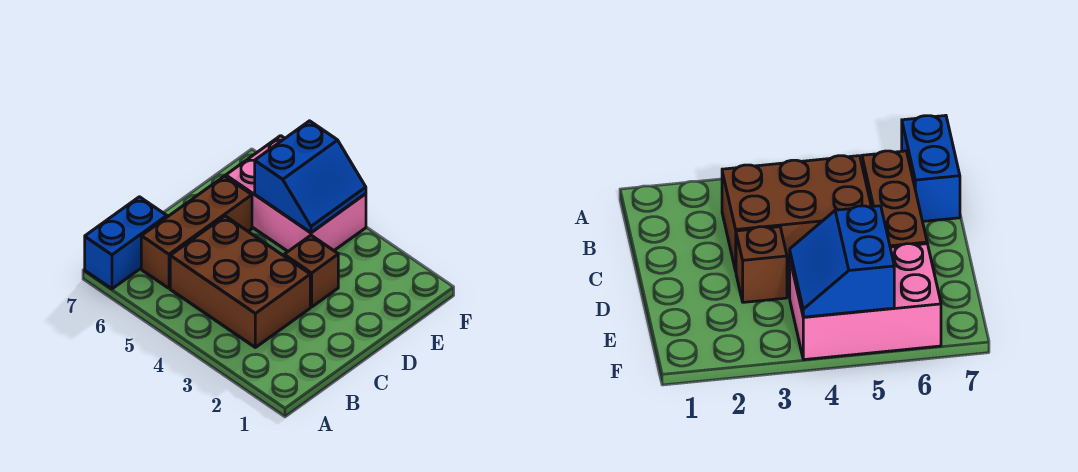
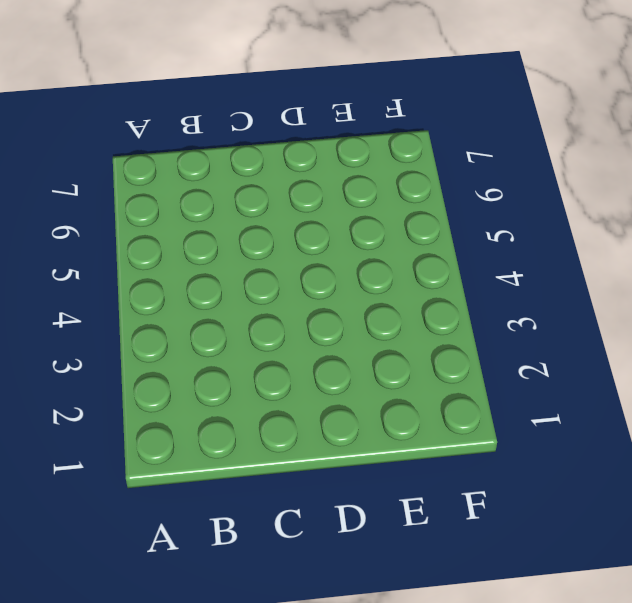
none -> blue brick A7:B7 level 1
none -> brown brick B3:C5 level 1

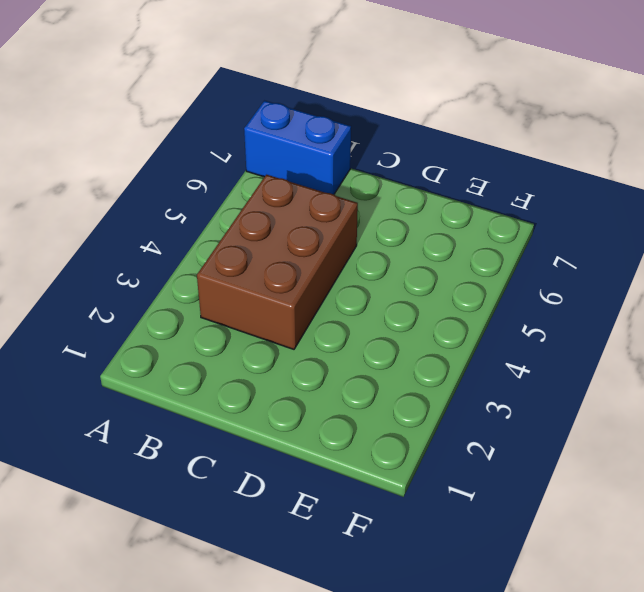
none -> brown brick B6:D6 level 1
none -> brown brick D3 level 1

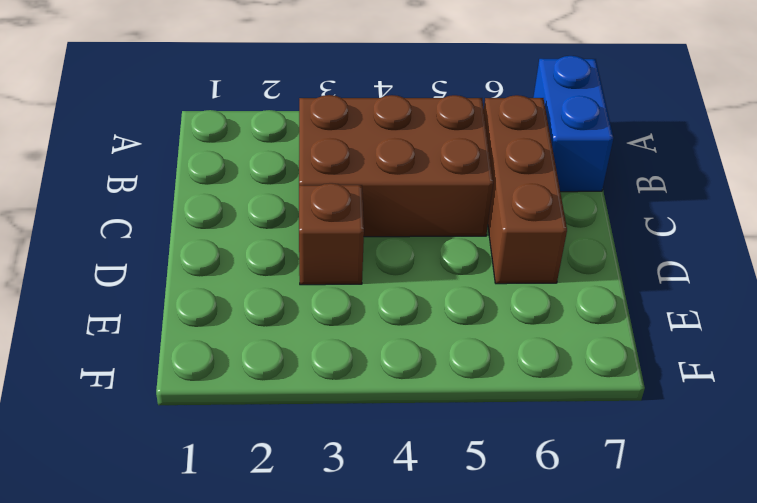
none -> pink brick E4:F6 level 1
none -> blue slope E4:F5 level 2 top 5

